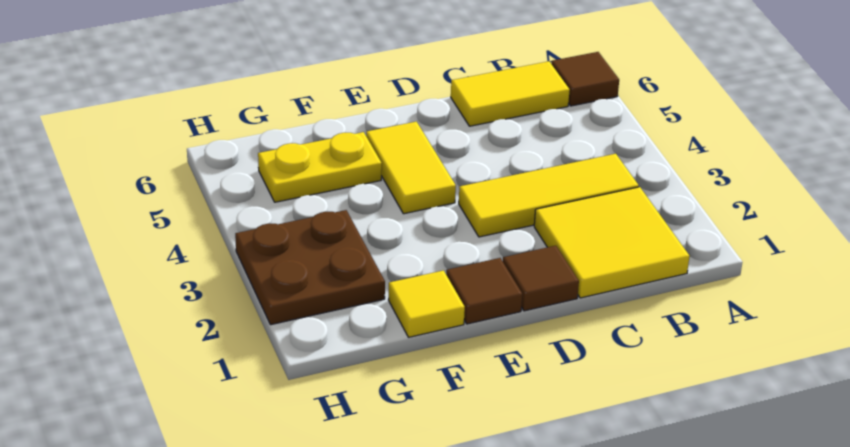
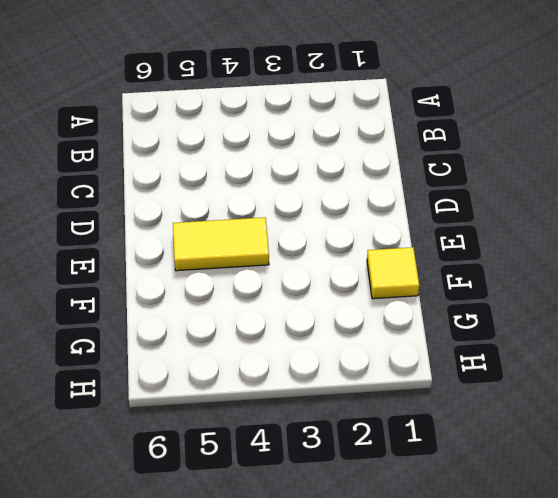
none -> brown tile A6 level 1
none -> yellow tile B1:C2 level 1

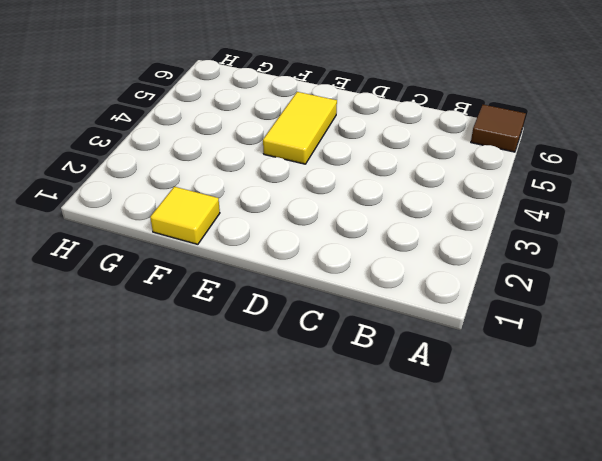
none -> yellow tile B1:C2 level 1
none -> yellow tile B3:D3 level 1

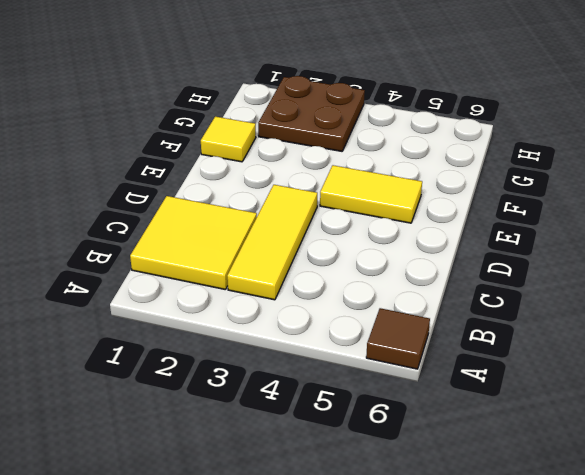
none -> yellow tile B6:C6 level 1
none -> brown tile D1 level 1

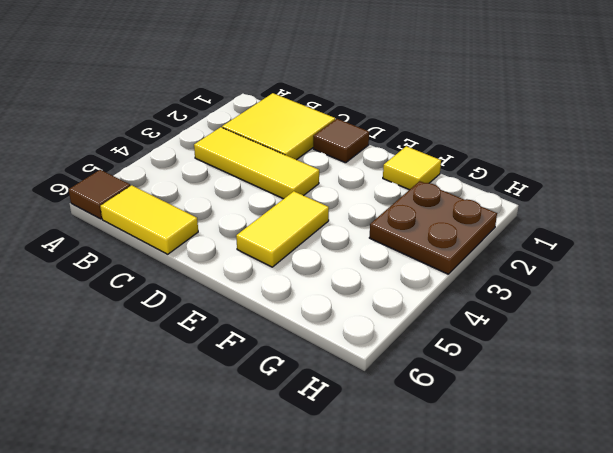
none -> brown tile E1 level 1
none -> yellow plate F5:G5 level 1

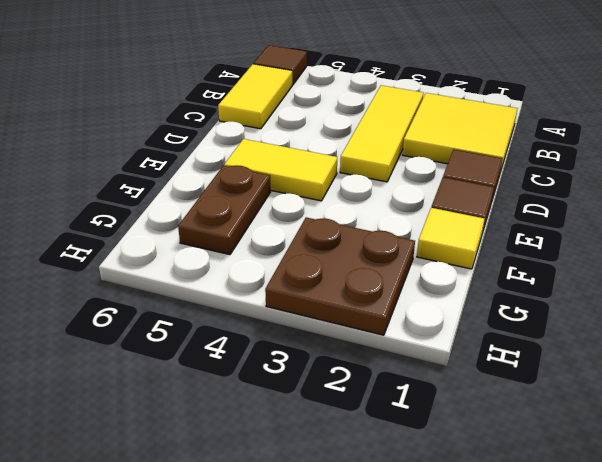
brown plate F5:G5 level 1 -> yellow plate F5:G5 level 1

